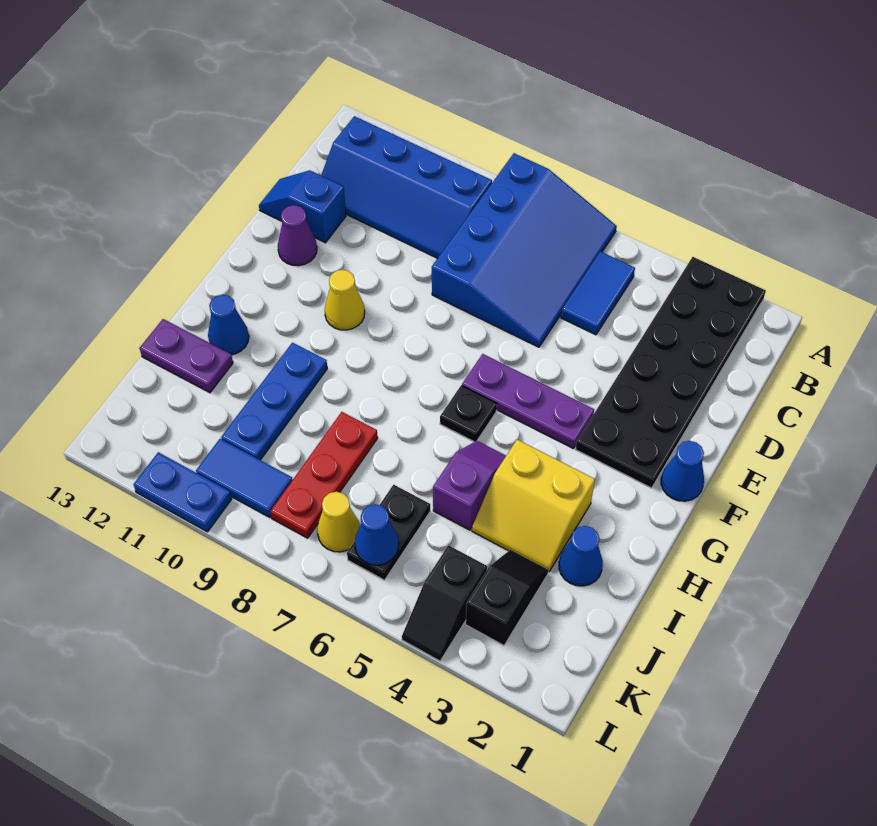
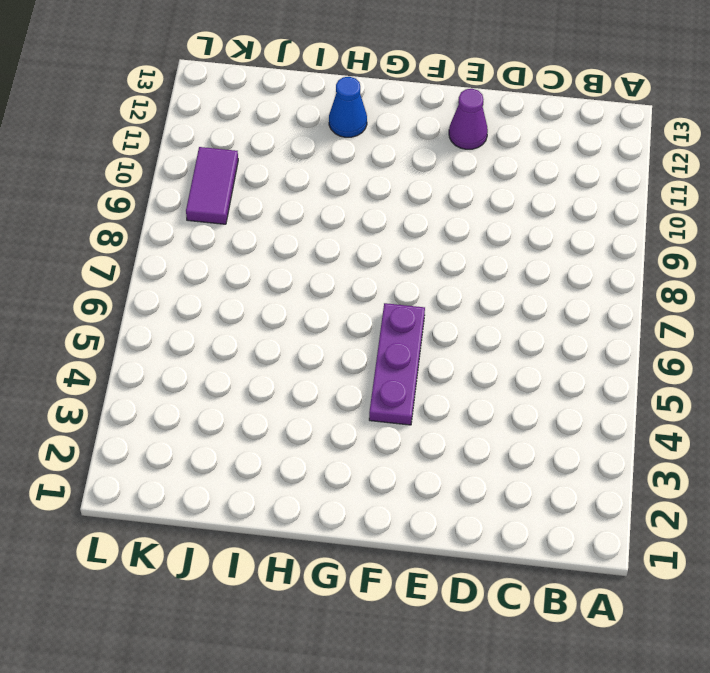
purple tile K9:K10 level 1 -> blue tile K9:K10 level 1
none -> black plate A2:F3 level 1
none -> blue slope A6:D8 level 1 top 8
none -> blue tile B5:C5 level 1

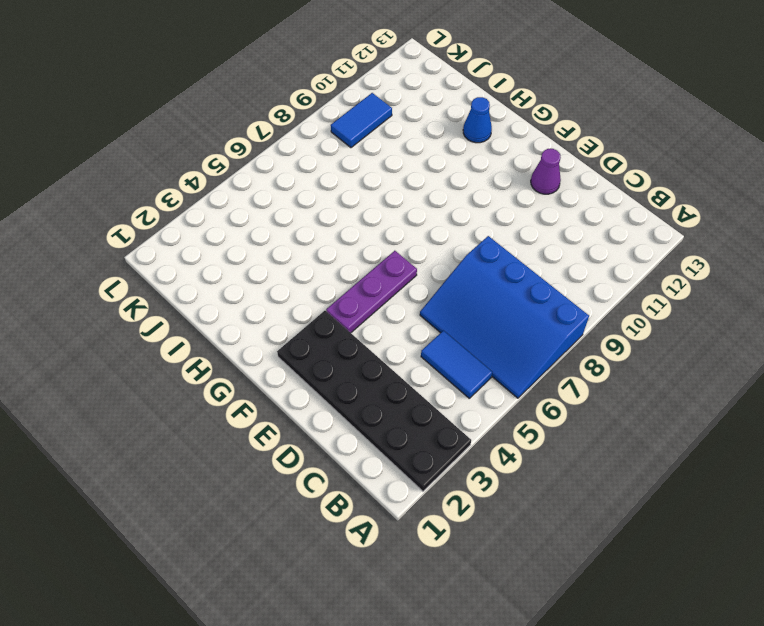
none -> blue slope B9:C12 level 1 top B
none -> blue slope D12:D13 level 1 top 12
none -> blue cone F1 level 1

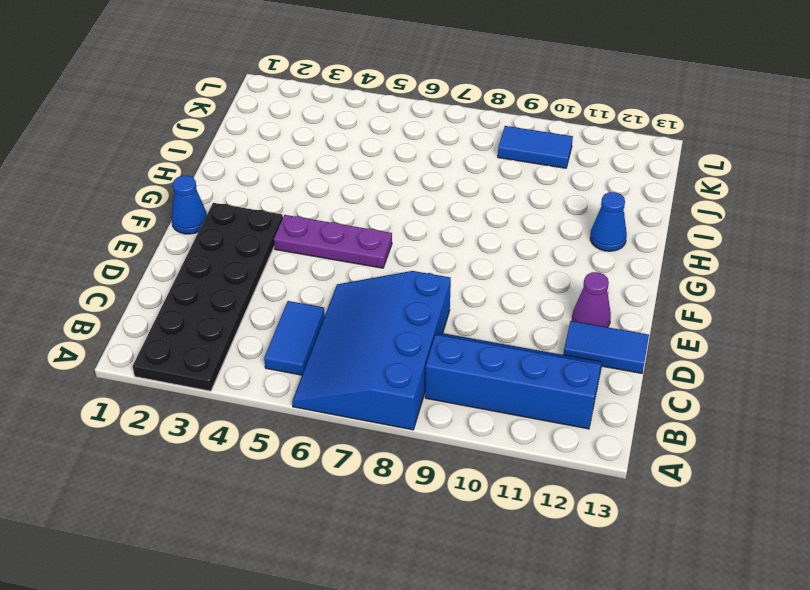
blue tile D12:D13 level 1 -> blue slope D12:D13 level 1 top 12
none -> yellow cone F10 level 1
none -> black plate G6 level 1
none -> yellow slope H3:I4 level 1 top H

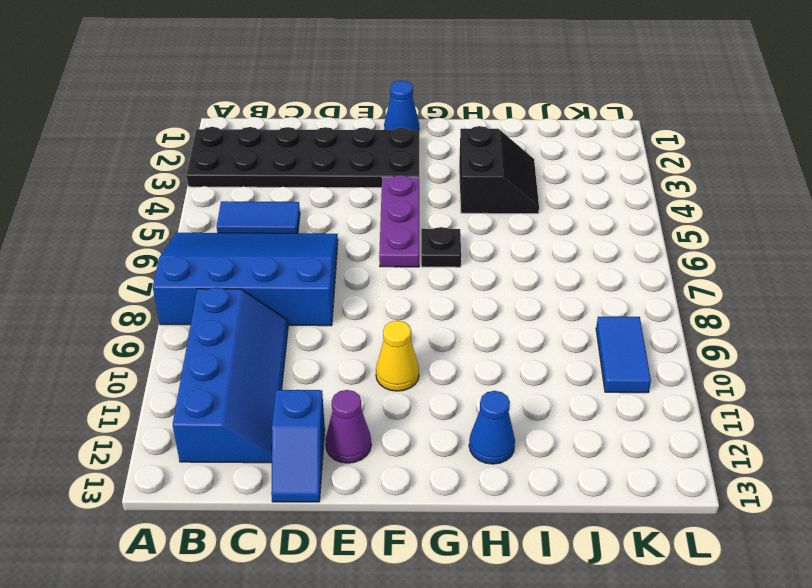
black slope H3:I4 level 1 top H -> yellow slope H3:I4 level 1 top H
none -> purple slope H5:I5 level 1 top I
none -> blue plate H10:J10 level 1
none -> blue cone I2 level 1

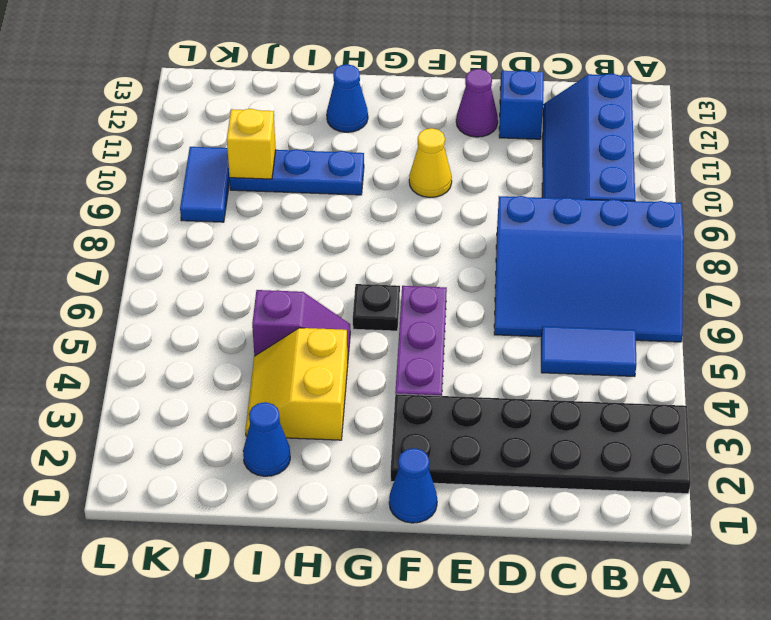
yellow brick J10 level 2 -> none
none -> red plate I8:K8 level 1
none -> purple plate I12:I13 level 1
none -> black slope J3:K3 level 1 top K

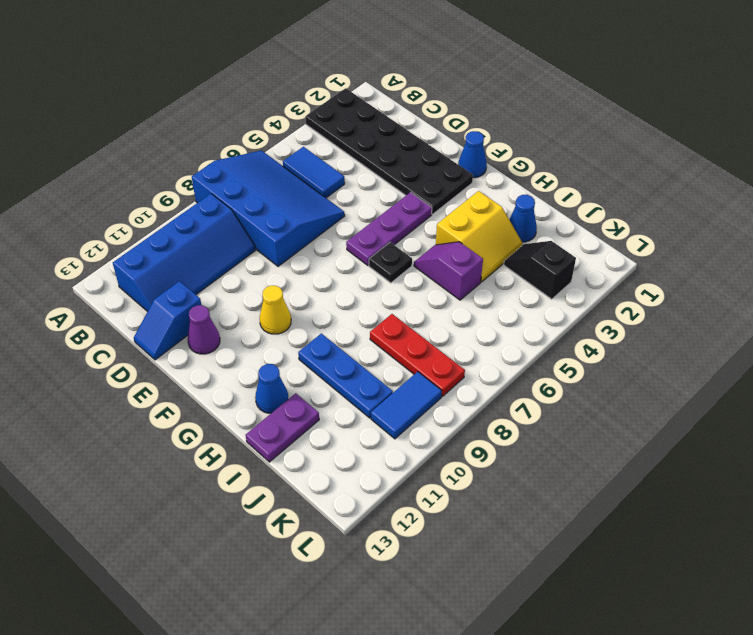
none -> black plate J6:K6 level 1
none -> black slope K4:L4 level 1 top K
none -> yellow cone K7 level 1

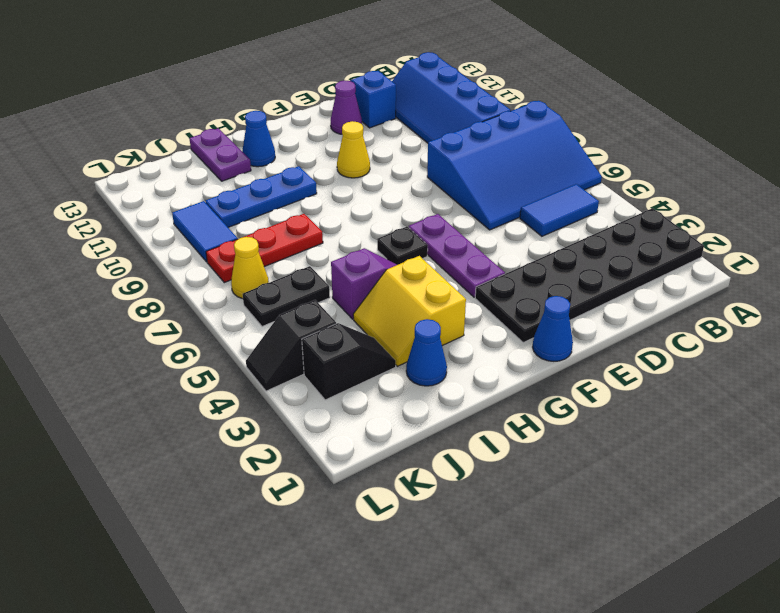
none -> blue plate L10:L11 level 1
none -> blue cone K6 level 2

